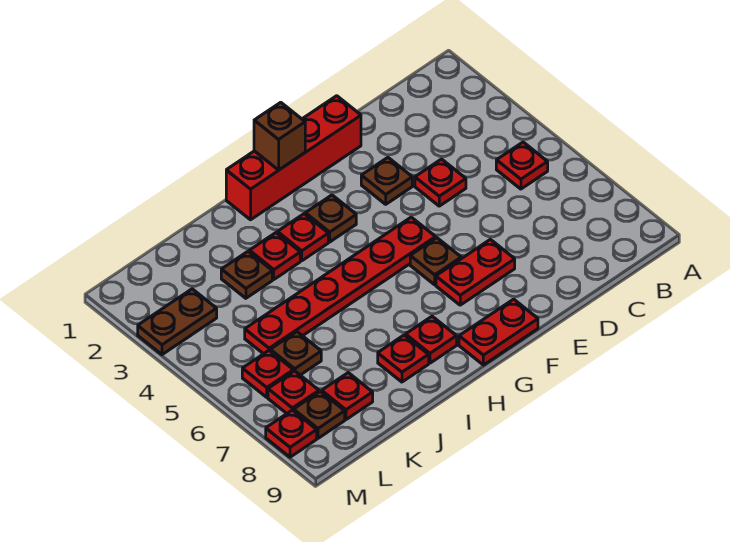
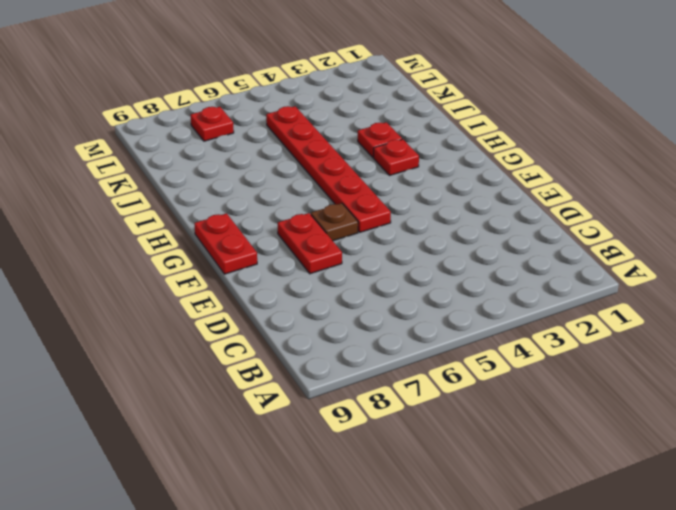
none -> red plate B5 level 1
none -> red plate D4 level 1
none -> red brick E1:H1 level 1

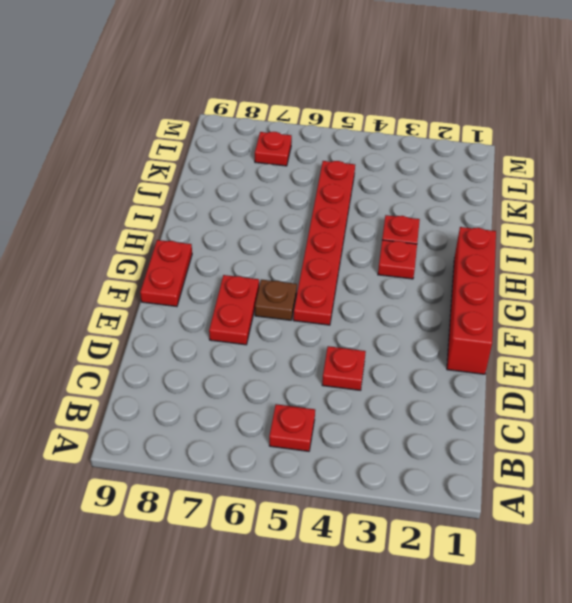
none -> brown plate E3 level 1
none -> brown plate G3 level 1
none -> red plate H8 level 1

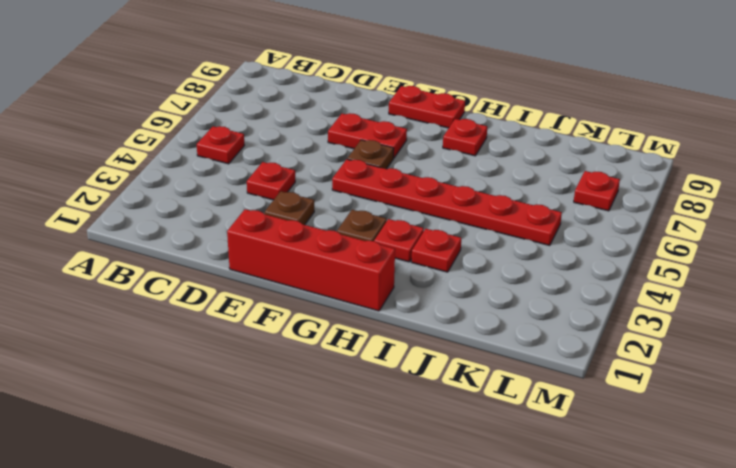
none -> red plate I8 level 1
none -> brown plate J3 level 1
none -> brown plate K6 level 1

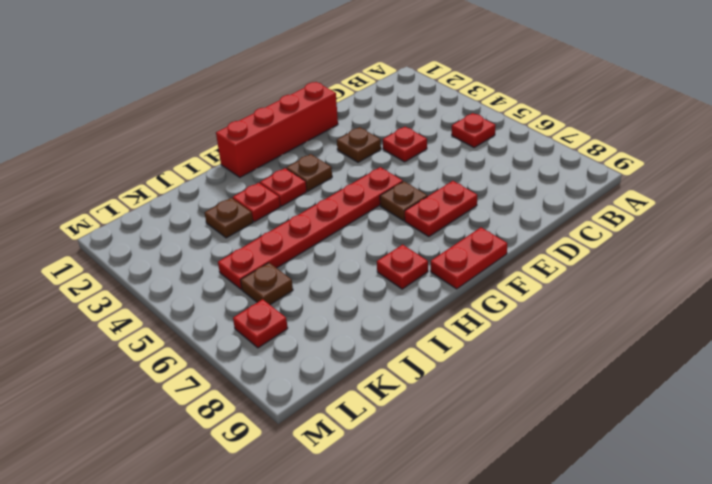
none -> red plate I8 level 1
none -> red plate K8 level 1
none -> brown plate L3:M3 level 1

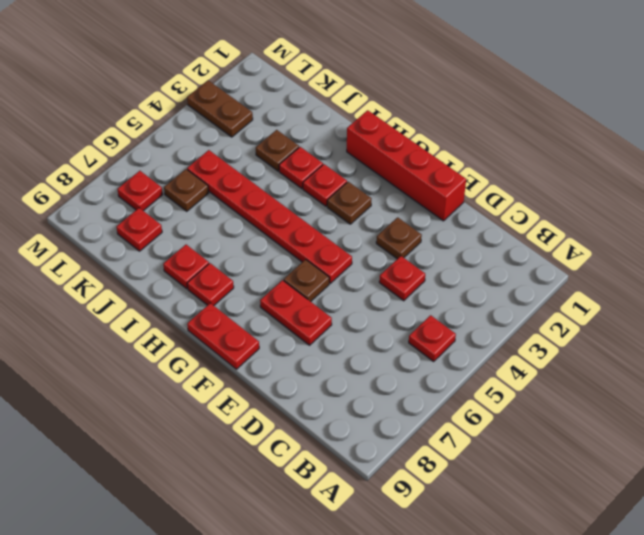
none -> red plate L6 level 1
none -> brown plate L8 level 1
none -> red plate M8 level 1

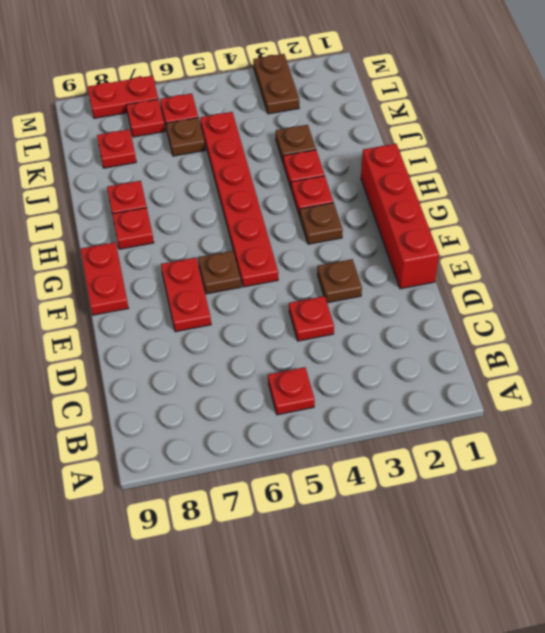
red plate M7:M8 level 1 -> red plate M8 level 1
none -> brown plate L8 level 1
none -> brown brick G1 level 2

